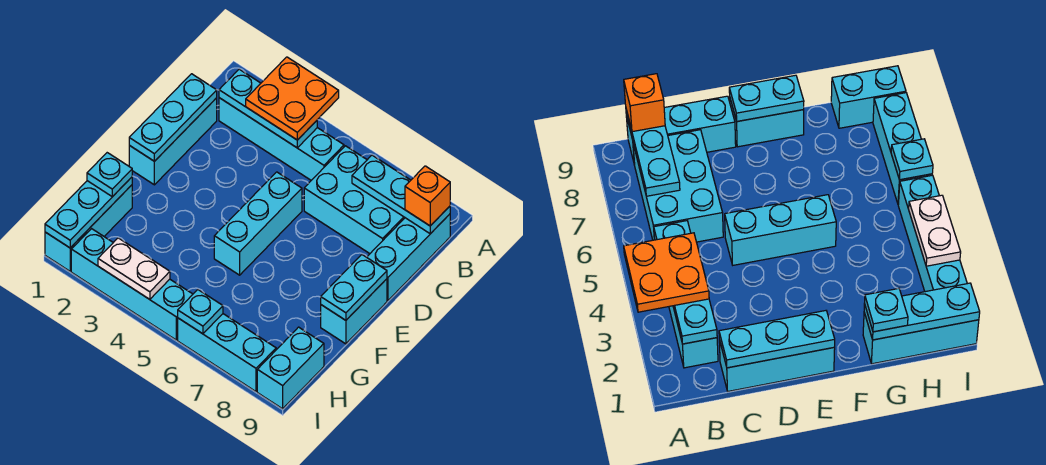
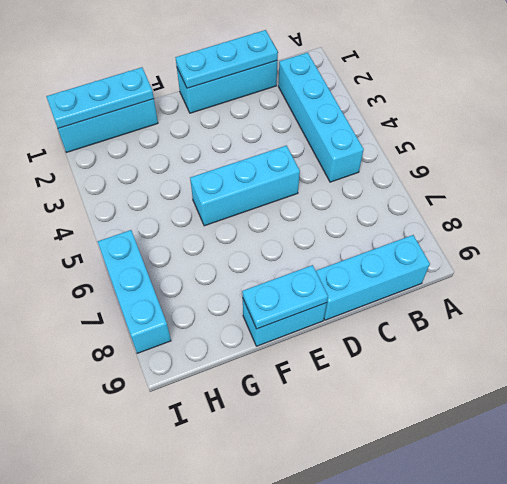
none -> cyan brick B6:C8 level 1
none -> cyan brick H9:I9 level 1
none -> cyan brick I2:I5 level 1

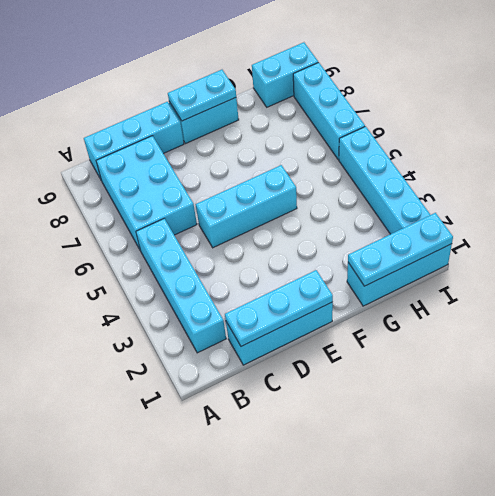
none -> cyan plate B2:B4 level 2
none -> cyan plate B7:B9 level 2
none -> white plate I3:I4 level 2

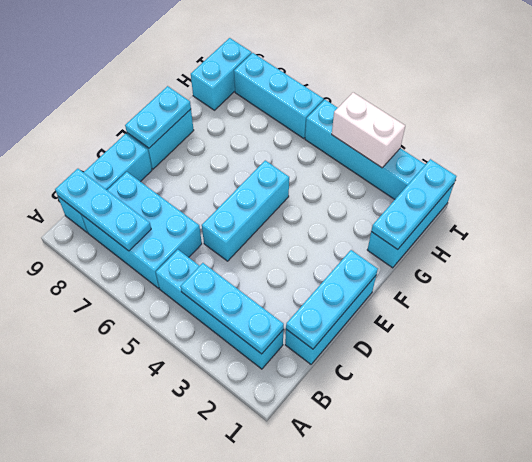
white brick I3:I4 level 2 -> white plate I3:I4 level 2
none -> cyan plate I6 level 2
none -> orange plate A3:B4 level 3
none -> orange brick B9 level 3

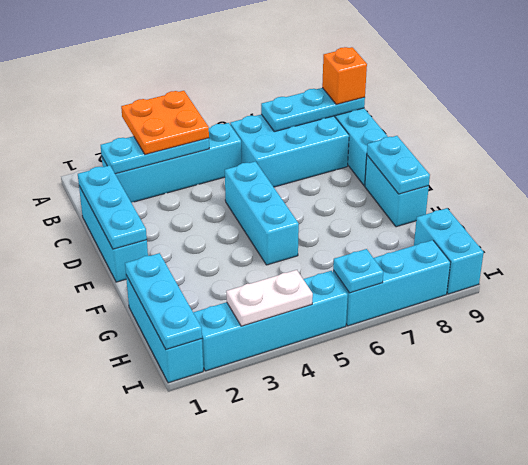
none -> cyan plate G1 level 3

